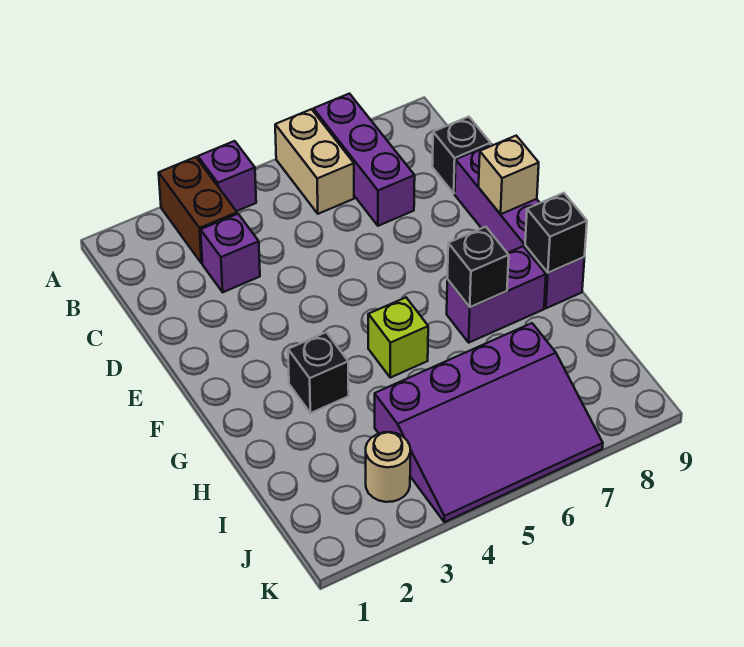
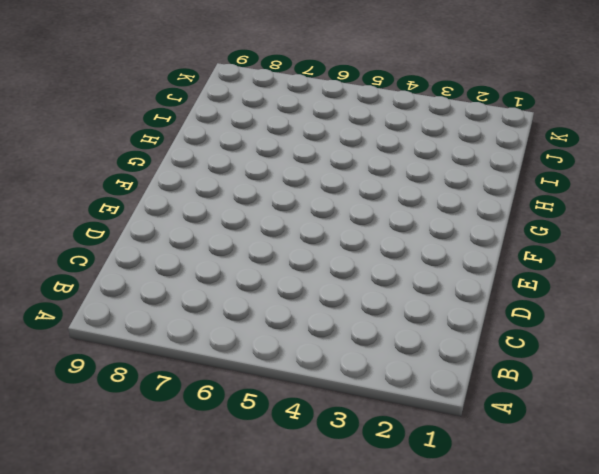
none -> brown brick A3:B3 level 1
none -> purple brick A4 level 1
none -> tan brick A6:B6 level 1

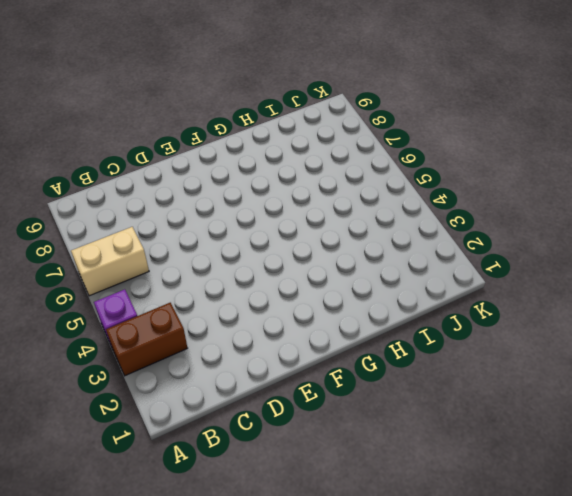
none -> purple brick A7:C7 level 1
none -> purple brick C3 level 1
none -> black brick C9 level 1

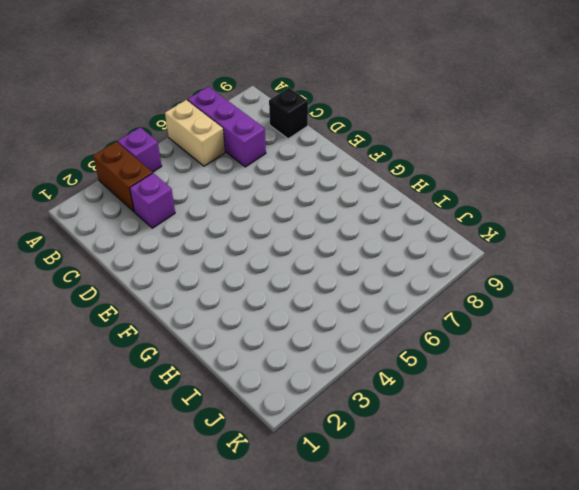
none -> purple brick D9:G9 level 1
none -> black brick G3 level 1
none -> lime brick G5 level 1

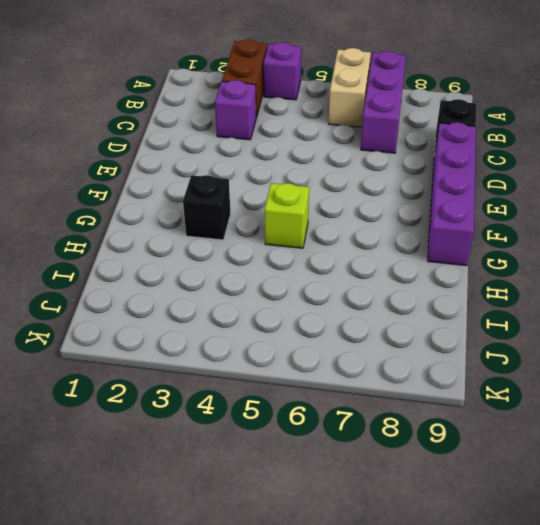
none -> purple brick G7:G8 level 1
none -> purple slope I4:K7 level 1 top I
none -> tan round brick J3 level 1

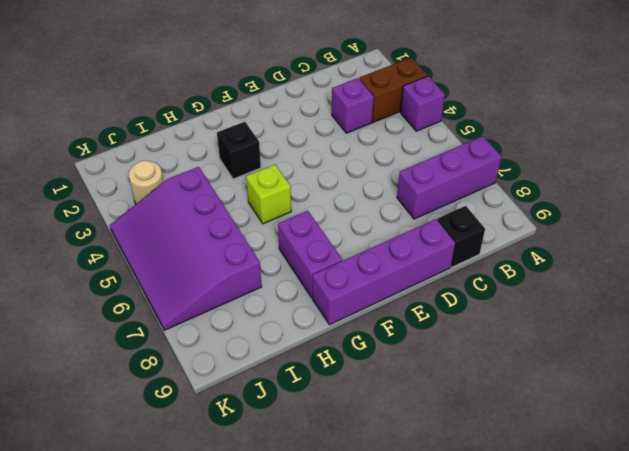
none -> tan brick A6:B6 level 1
none -> tan brick E9 level 2
none -> black brick G7 level 2

